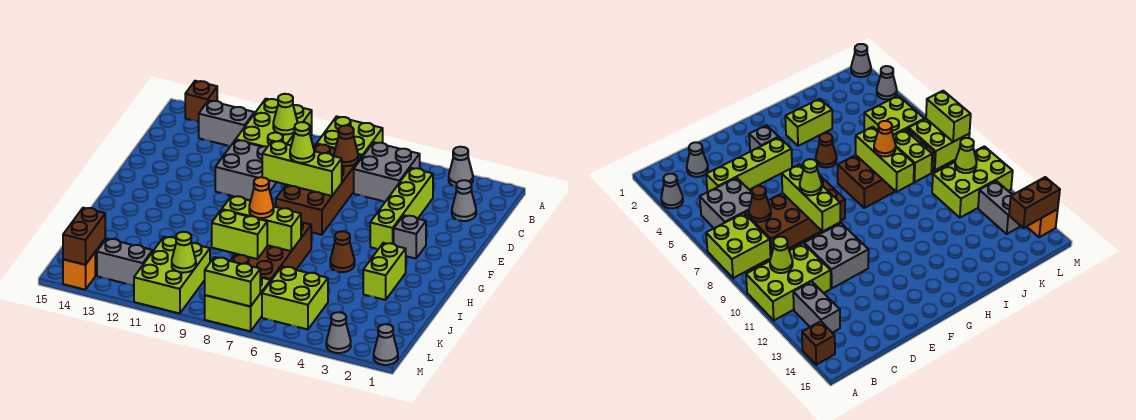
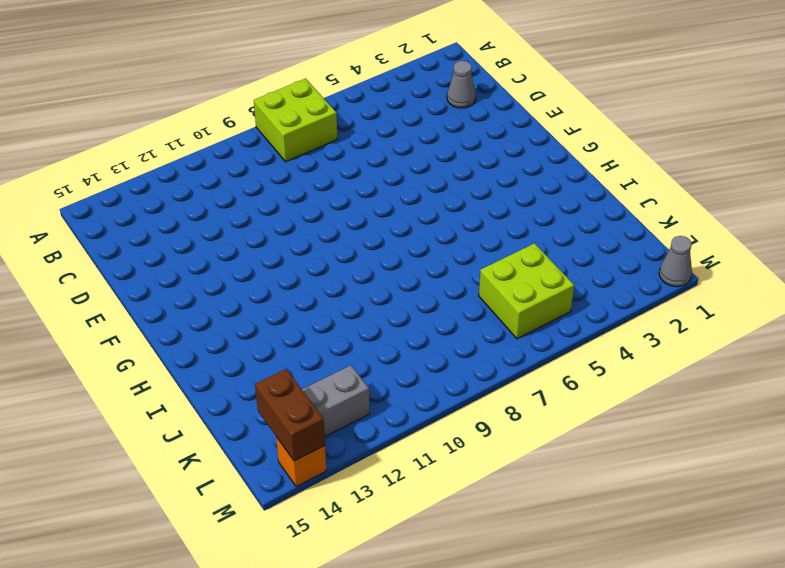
none -> grey cone A3 level 1
none -> lime brick A10:C11 level 1
none -> brown brick A14 level 1
none -> grey brick B5:C6 level 1

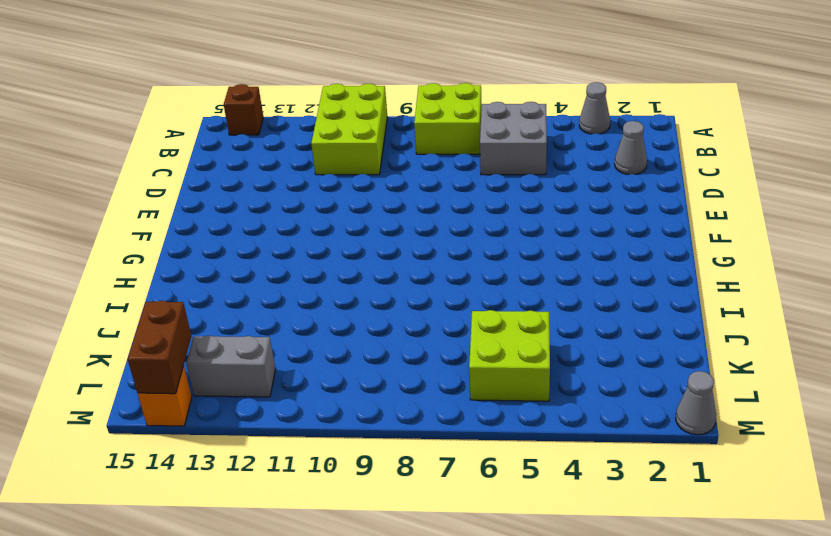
none -> grey brick B12:B13 level 1
none -> lime brick C4:F4 level 1
none -> brown brick C7:F8 level 1
none -> grey brick D10:E11 level 1

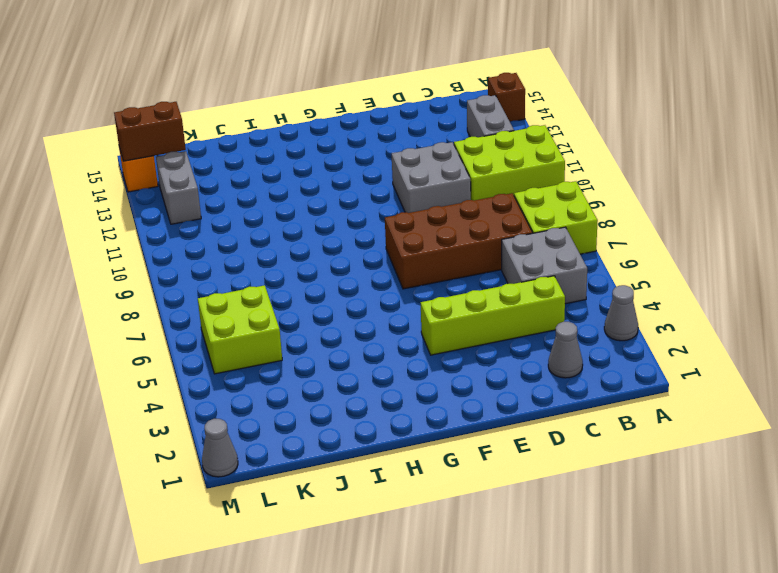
none -> grey brick F3 level 1
none -> lime brick H3:I3 level 1
none -> brown cone H5 level 1
none -> brown brick H7:K8 level 1

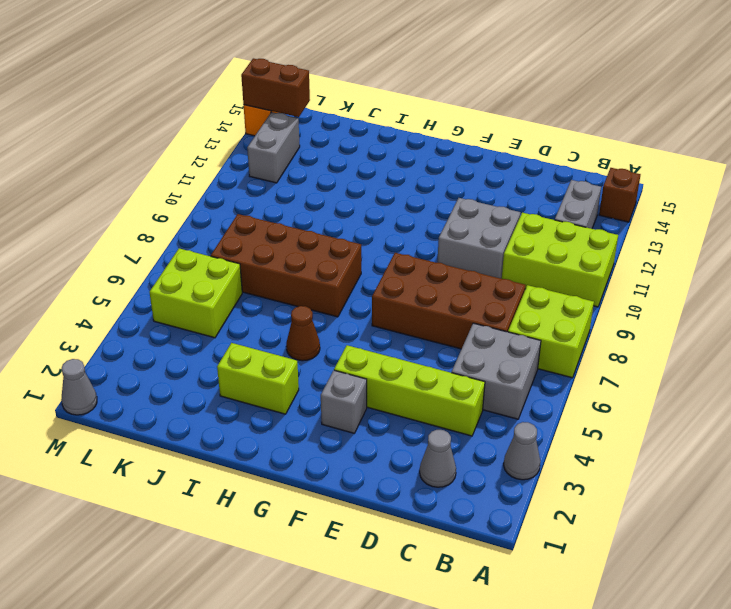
none -> lime brick K10:M11 level 1
none -> lime brick L7:M8 level 1
none -> grey cone M3 level 1
none -> lime cone B10 level 2

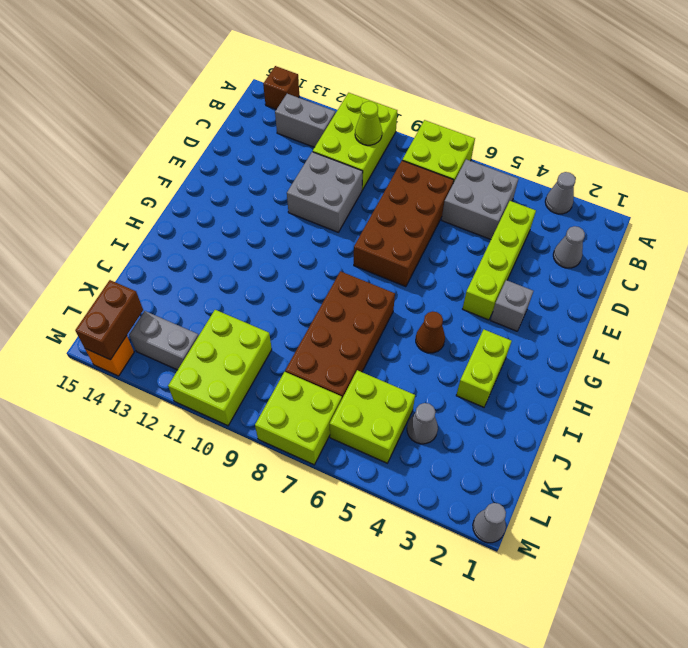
grey cone K4 level 1 -> grey cone M3 level 1
none -> brown cone C7 level 2
none -> lime brick E7:E9 level 2
none -> lime brick I7:I9 level 2
none -> lime brick J8:J9 level 2

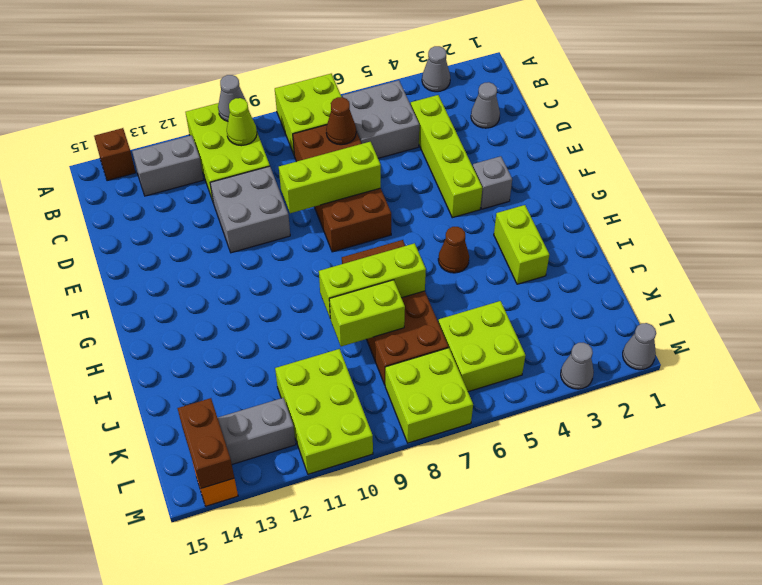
grey cone A10 level 2 -> none
none -> lime cone L10 level 2
none -> lime brick M7:M8 level 2
none -> lime cone E8 level 3
none -> orange cone I8 level 3

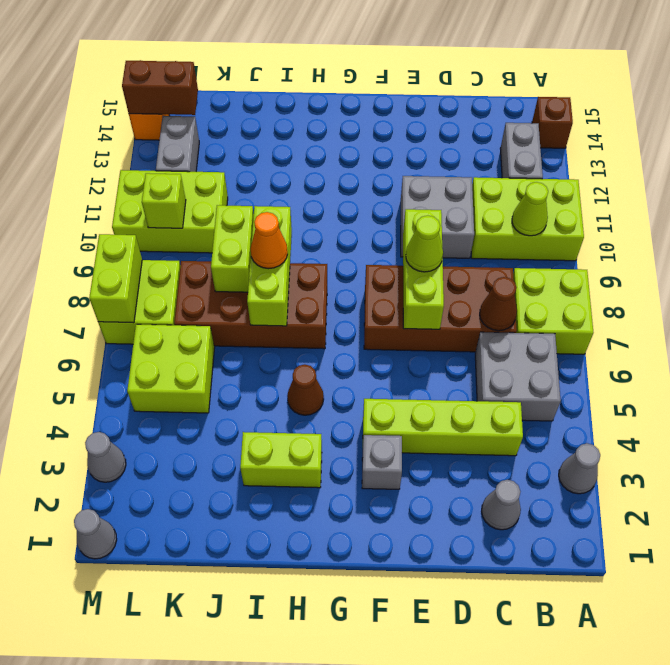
lime brick L10 level 2 -> lime cone L10 level 2

